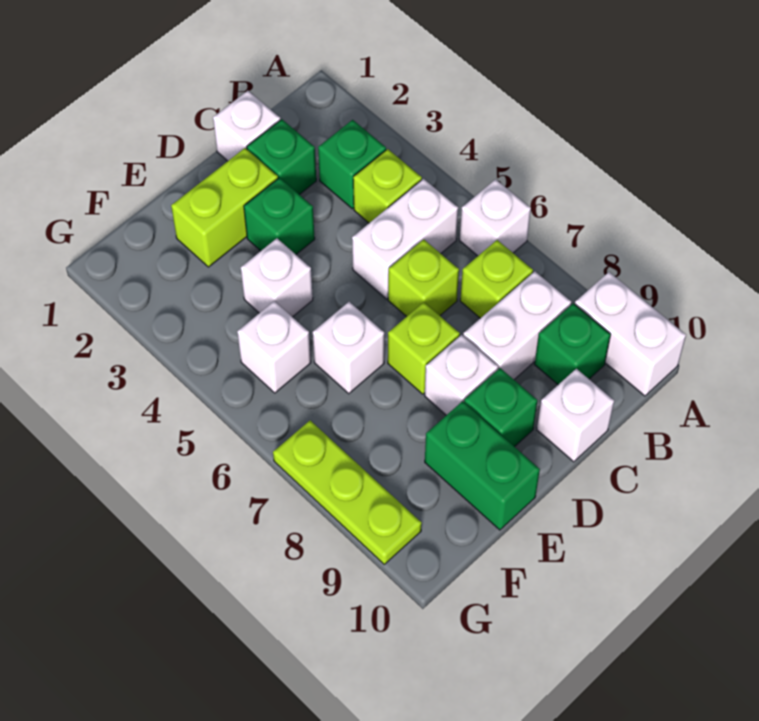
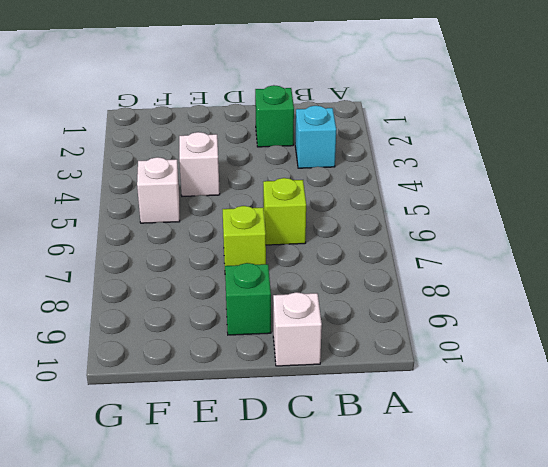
cyan brick B3 level 1 -> green brick B3 level 1
none -> white brick A6 level 1
none -> white brick A9:A10 level 1
none -> lime brick B4 level 1

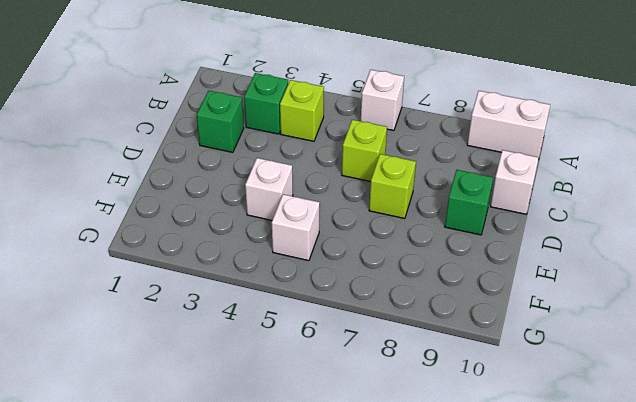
none -> white brick B5:C5 level 1
none -> lime brick B7 level 1
none -> white brick B8:C8 level 1

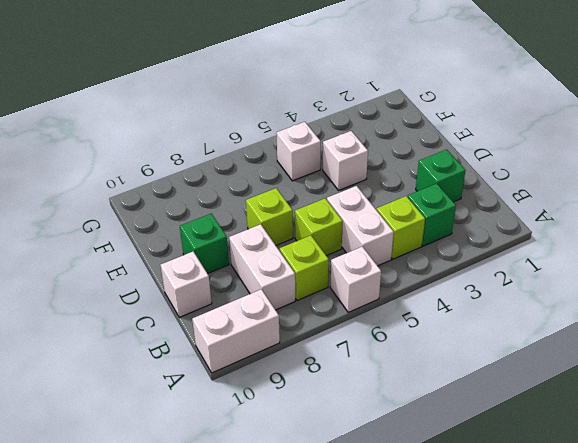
none -> green brick B9 level 1
none -> white brick C1 level 1
none -> lime brick D2:E2 level 1

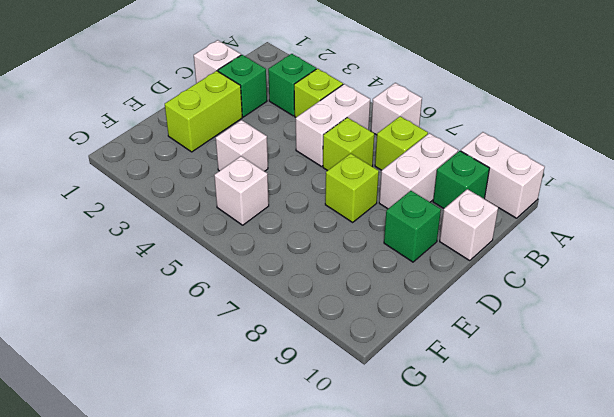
none -> green brick D3 level 1
none -> white brick D8 level 1
none -> white brick E6 level 1

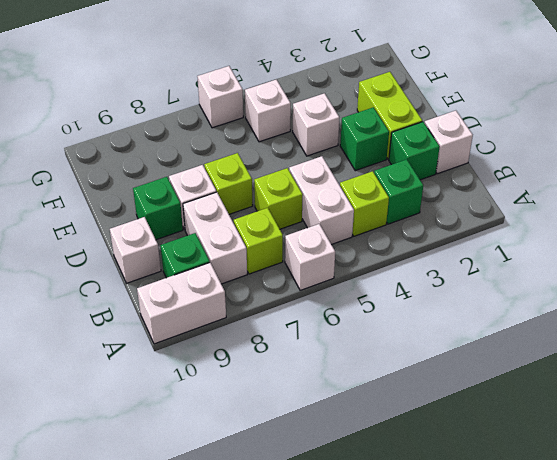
white brick G6 level 1 -> white brick E6 level 1
none -> green brick E9:E10 level 1
none -> lime plate G7:G9 level 1

